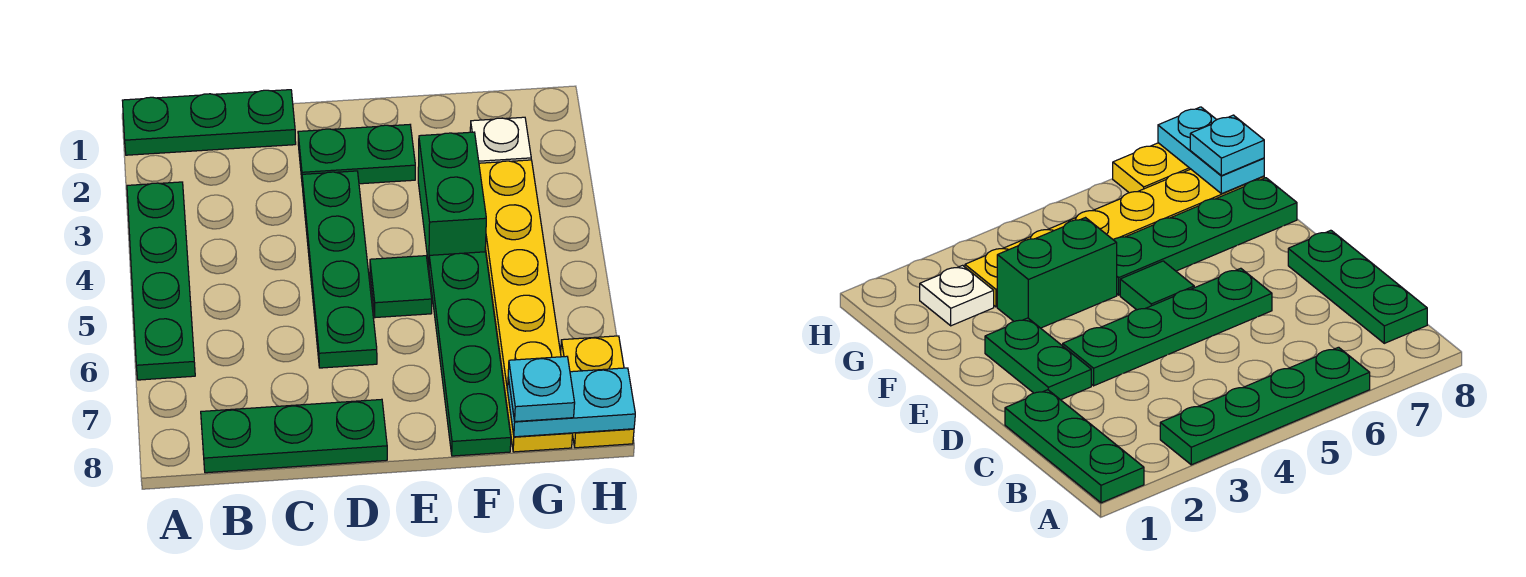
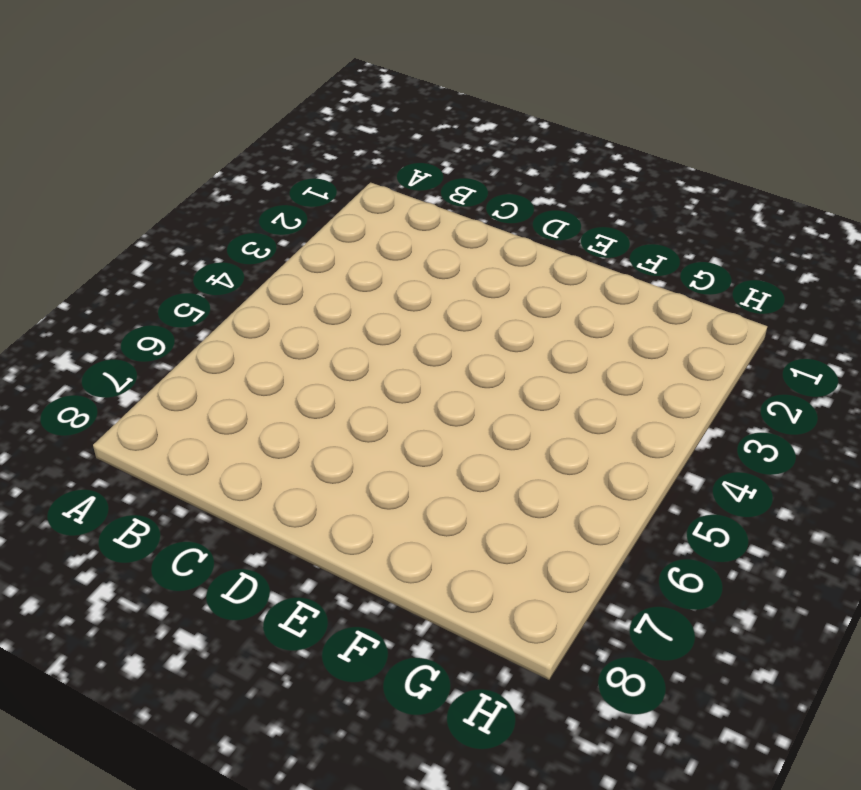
none -> green plate A1:C1 level 1
none -> green plate A3:A6 level 1
none -> green plate B8:D8 level 1

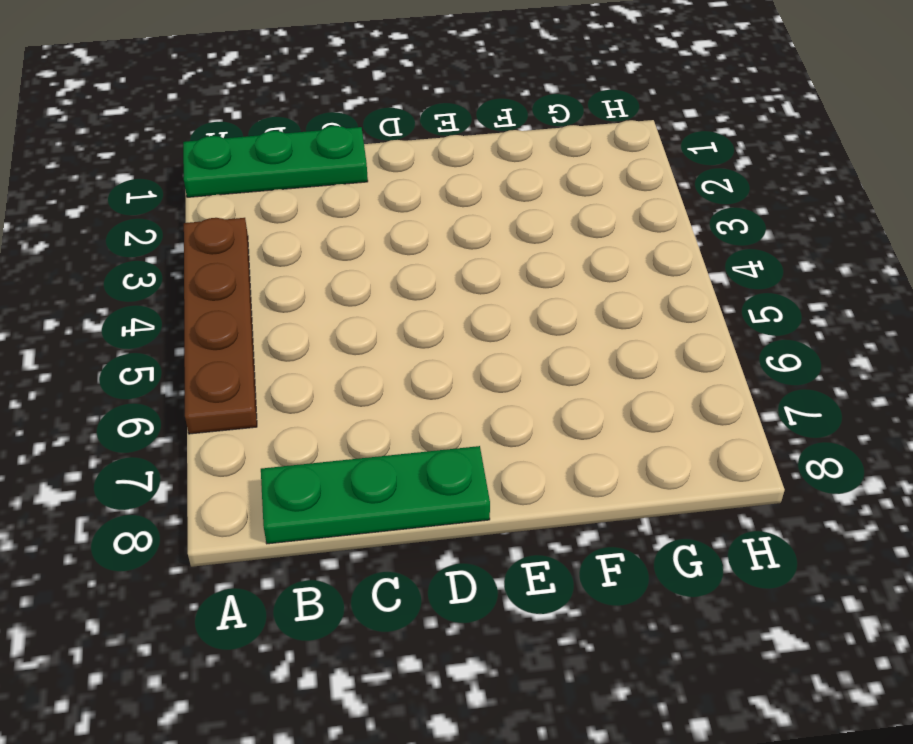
brown plate A3:A6 level 1 -> green plate A3:A6 level 1
none -> green plate D2:E2 level 1
none -> green plate D3:D6 level 1
none -> green tile E5 level 1

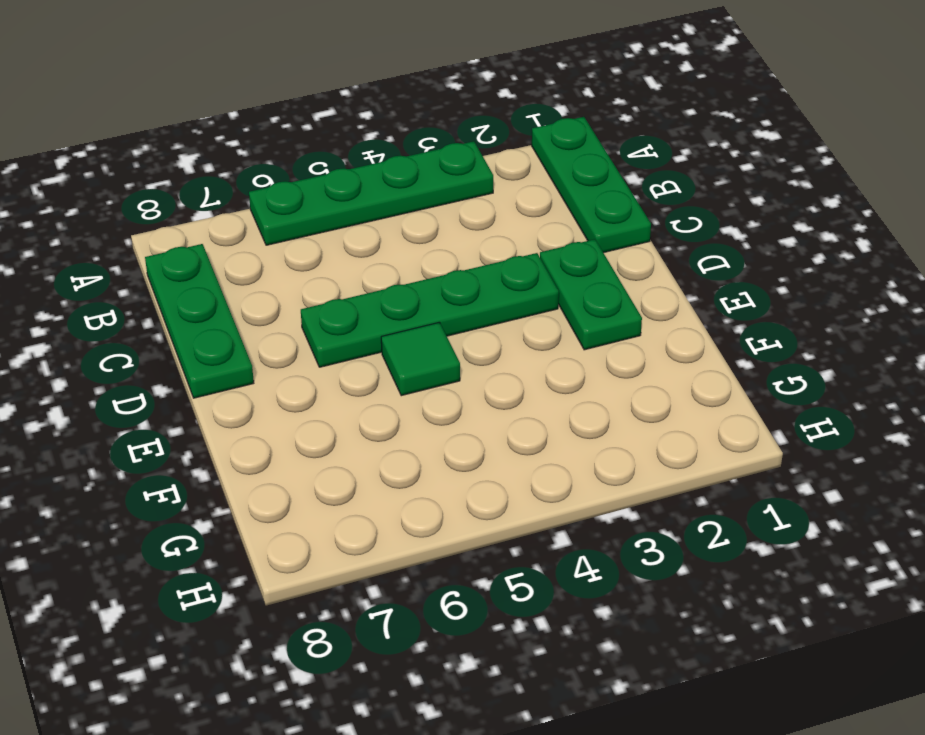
none -> green brick F3:F4 level 1
none -> green plate F5:F8 level 1
none -> white plate G2 level 1

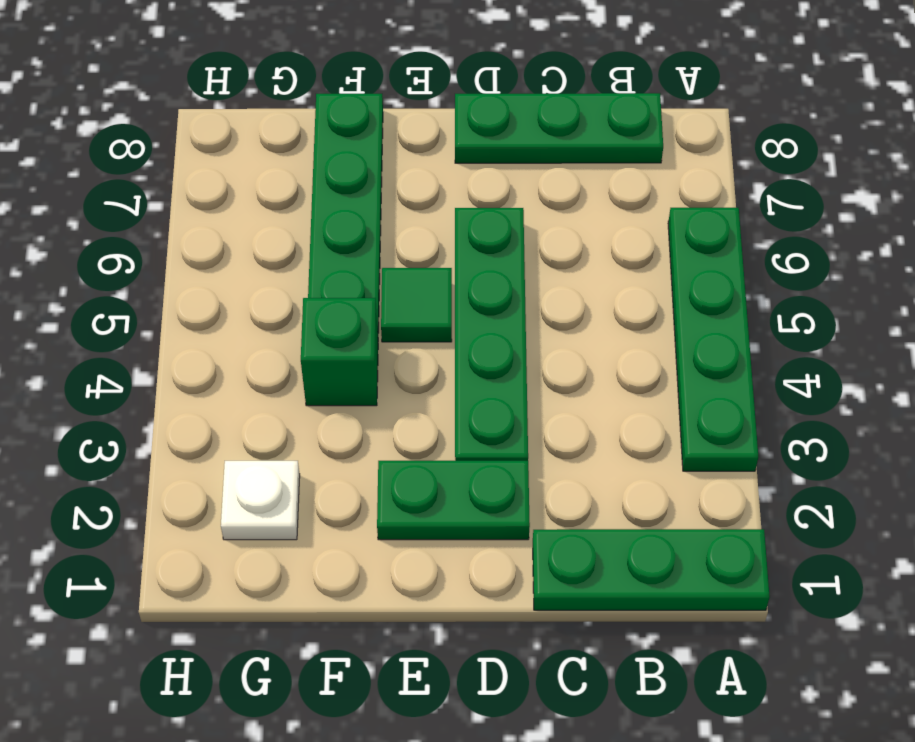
green brick F4 level 1 -> green brick F3:F4 level 1
none -> yellow plate G3:G8 level 1
none -> yellow plate H7:H8 level 1
none -> cyan plate G8:H8 level 2

